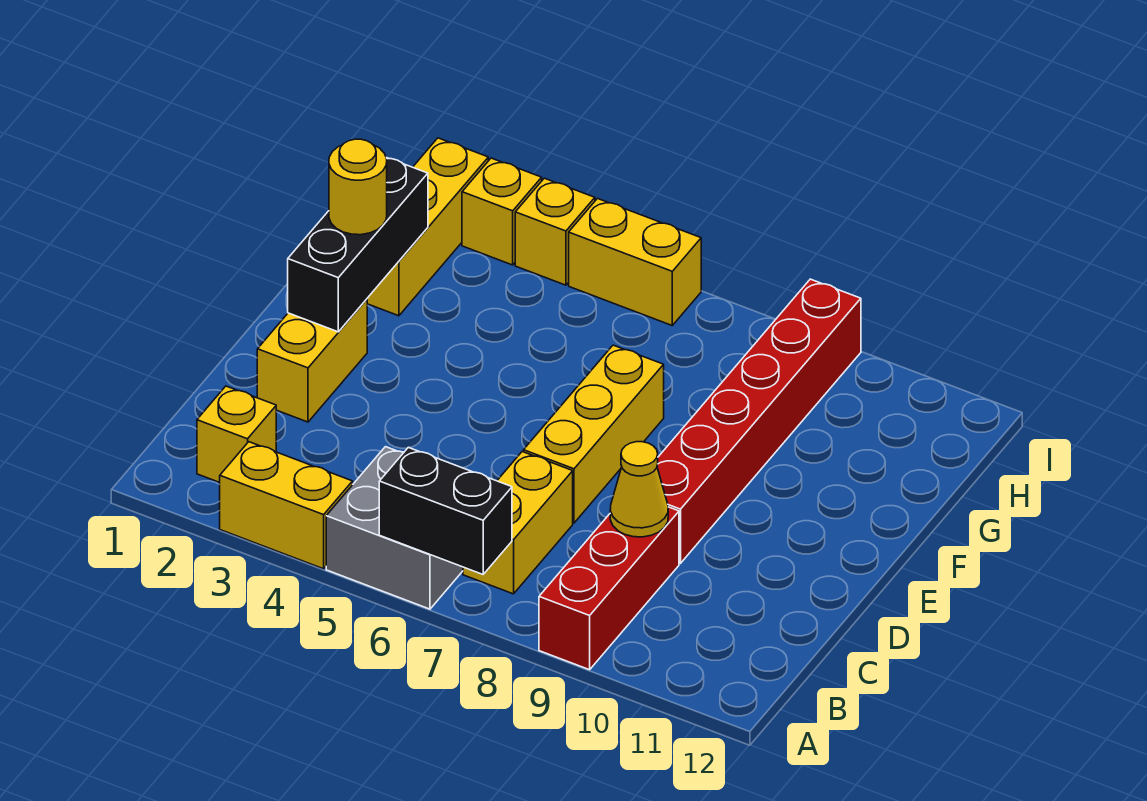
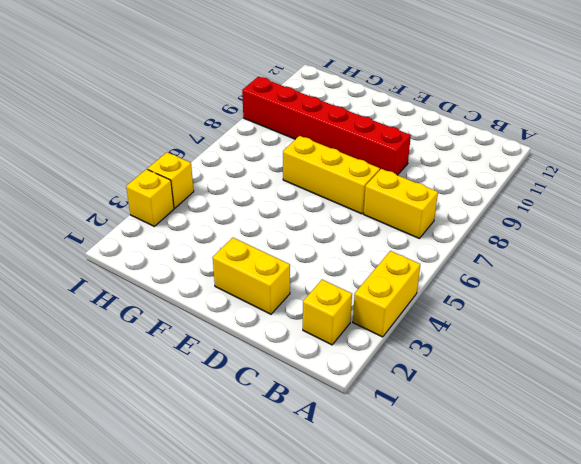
none -> grey brick A5:B6 level 1
none -> red brick A9:C9 level 1
none -> yellow brick G2:I2 level 1

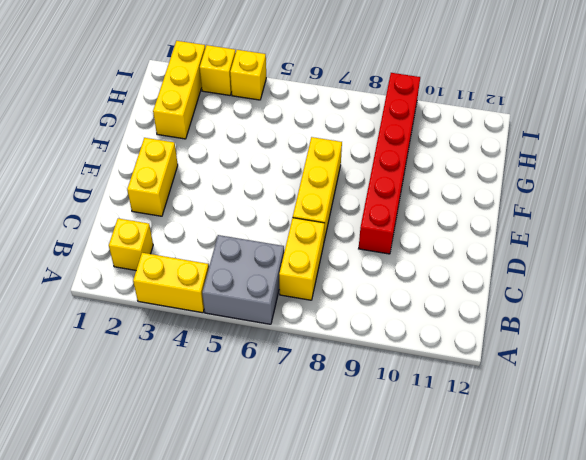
none -> red brick A9:C9 level 1
none -> yellow brick I5:I6 level 1
none -> black brick A6:A7 level 2

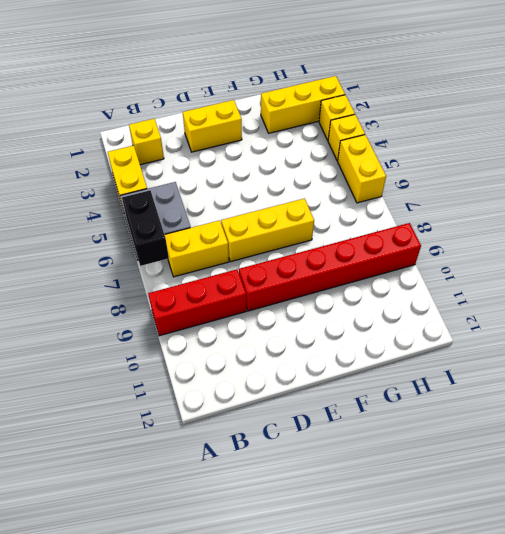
none -> yellow cone C9 level 2
none -> black brick E2:G2 level 2
none -> yellow round brick F2 level 3

